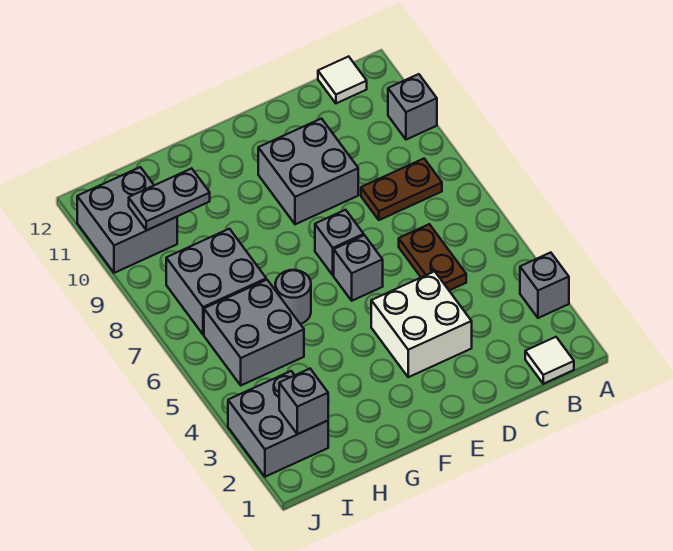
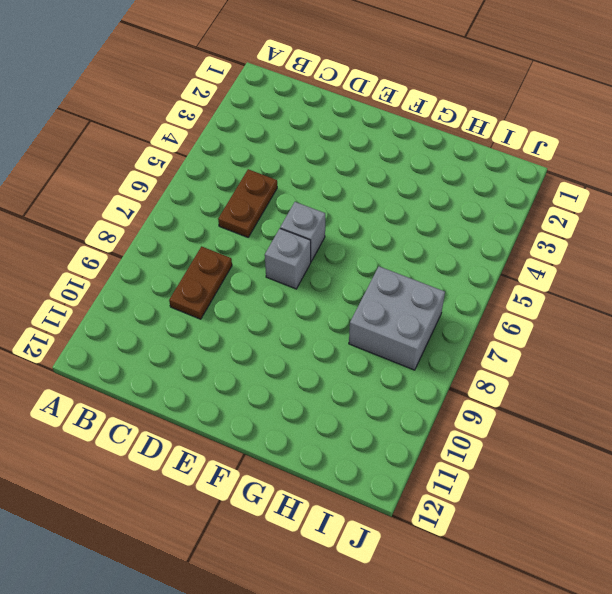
brown plate C8:C9 level 1 -> brown plate B8:C8 level 1
none -> grey brick A3 level 1
none -> grey brick A10 level 1
none -> white tile B1 level 1

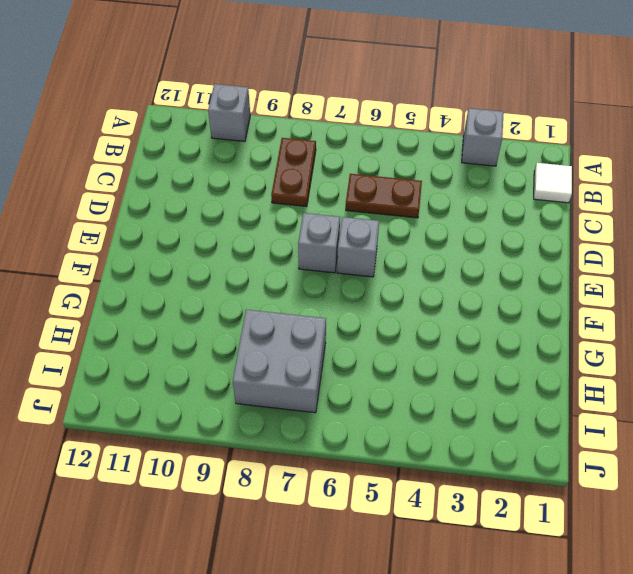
none -> white tile B12 level 1
none -> white brick D3:E4 level 1
none -> grey brick D9:E10 level 1

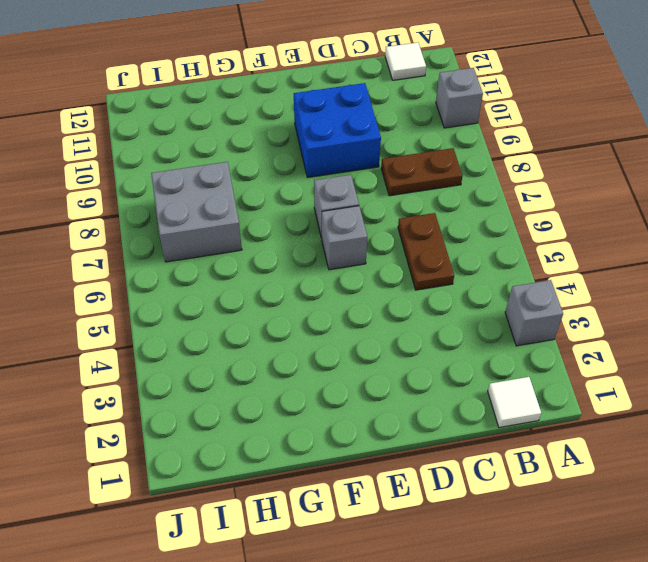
blue brick D9:E10 level 1 -> grey brick D9:E10 level 1
none -> white brick D3:E4 level 1
none -> grey round brick G6 level 1
none -> grey brick H5:I6 level 1

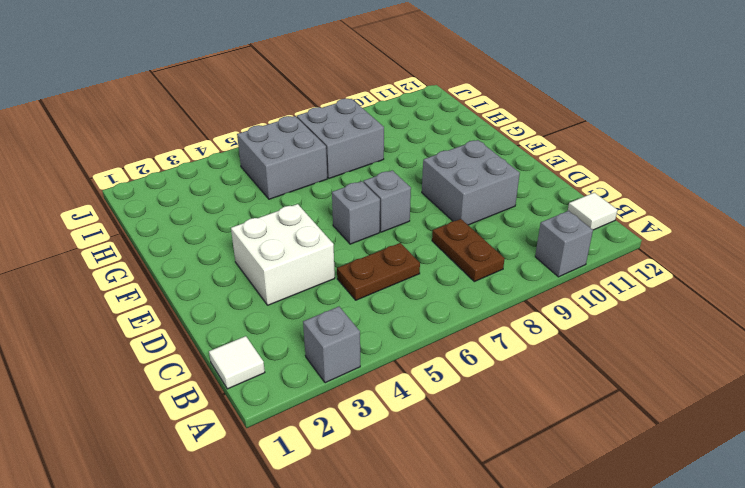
none -> grey round brick G6 level 1
none -> grey brick I2:J3 level 1
none -> grey brick I10:J11 level 1

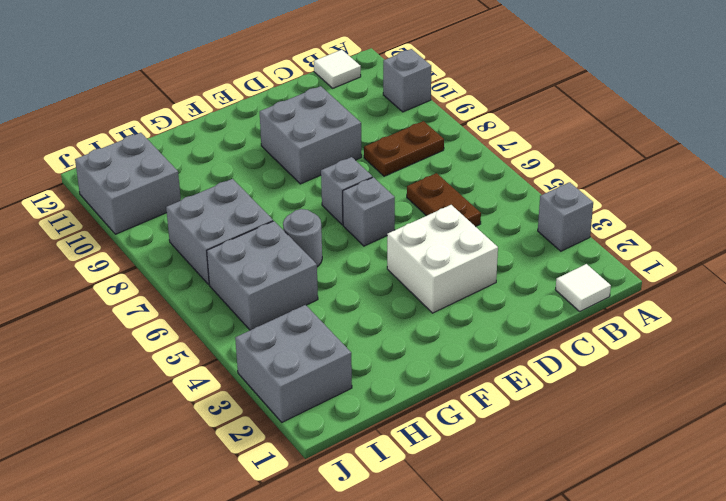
none -> grey plate H10:I10 level 2
none -> grey brick I2 level 2

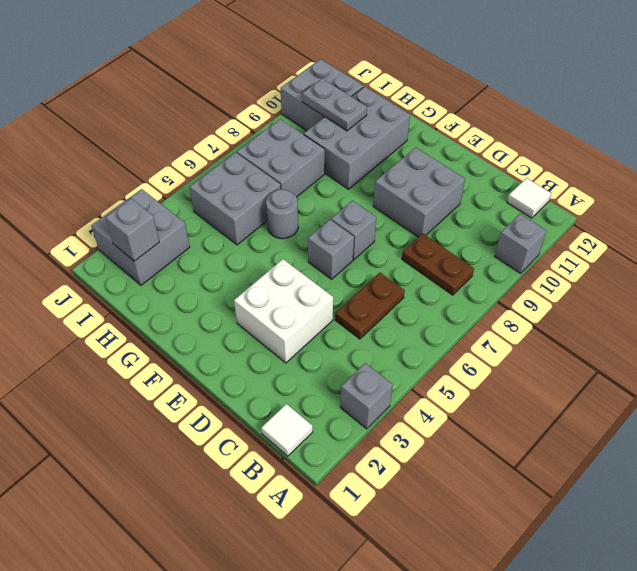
grey brick G9:H11 level 1 -> none

